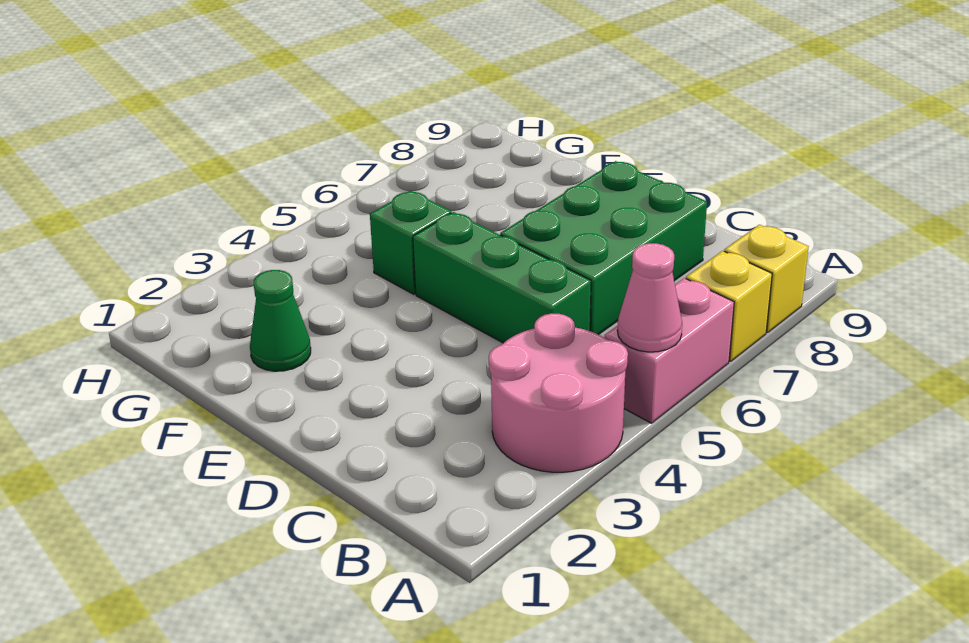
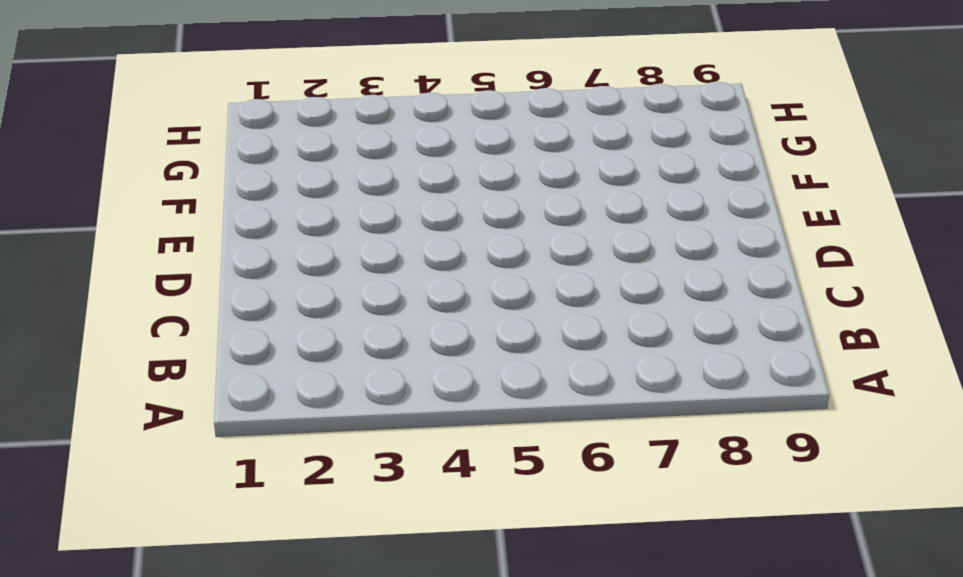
none -> pink round brick A3:B4 level 1
none -> pink brick A5:A6 level 1

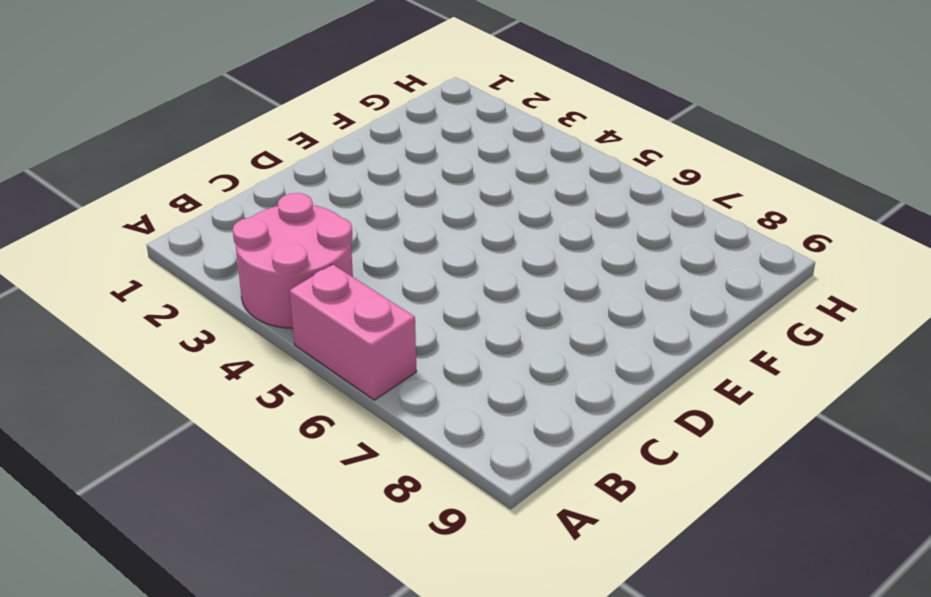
none -> yellow brick A7 level 1
none -> yellow brick A8 level 1

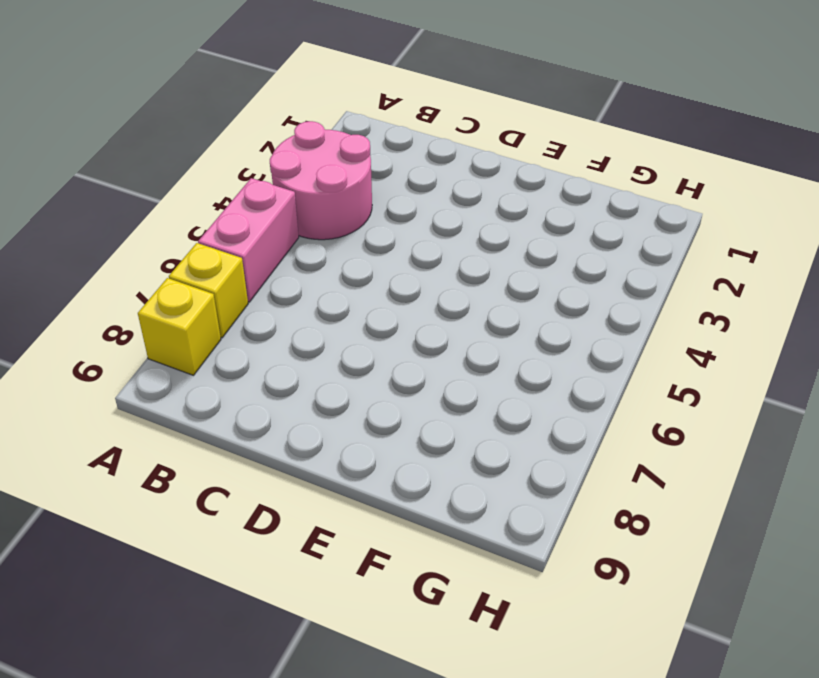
none -> green brick C5:E5 level 1
none -> green brick C6:D8 level 1

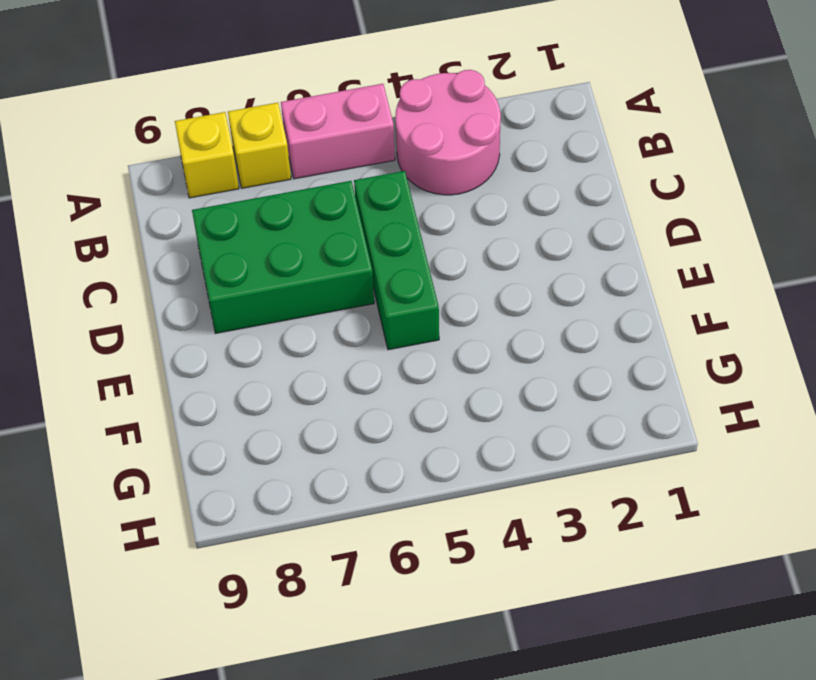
none -> green cone F2 level 1
none -> green brick F5 level 1

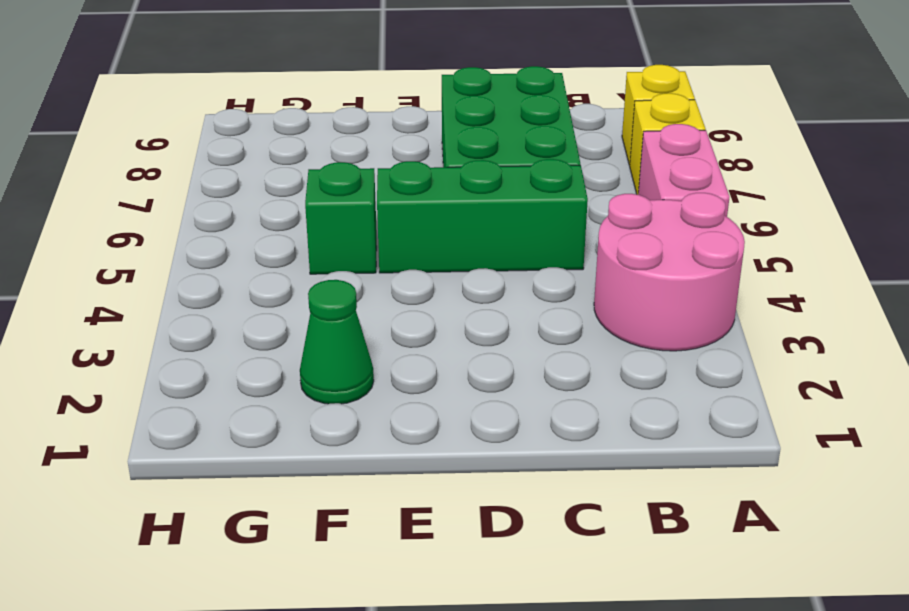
none -> pink cone A5 level 2

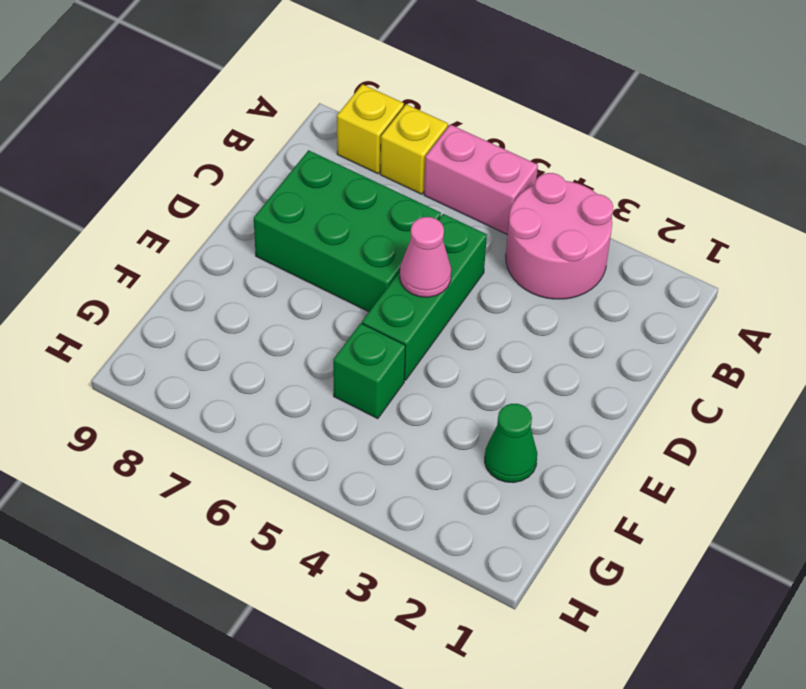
pink cone D5 level 2 -> pink cone A5 level 2

